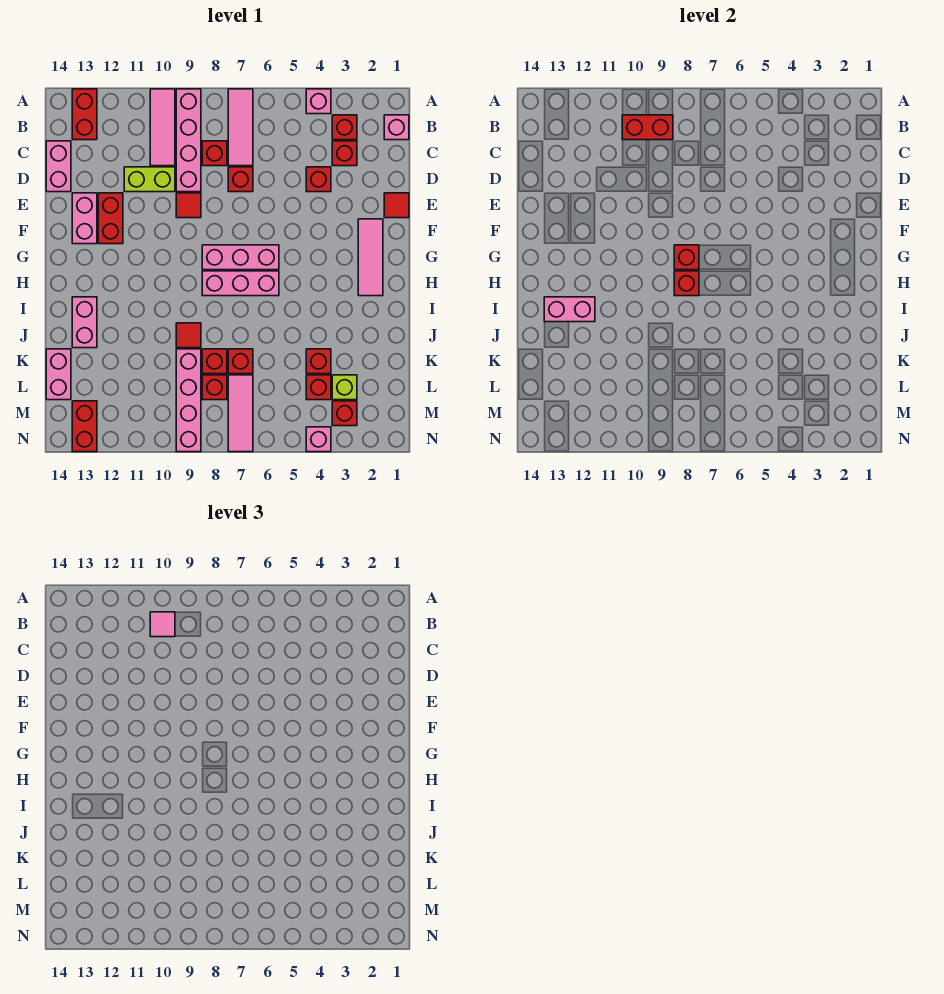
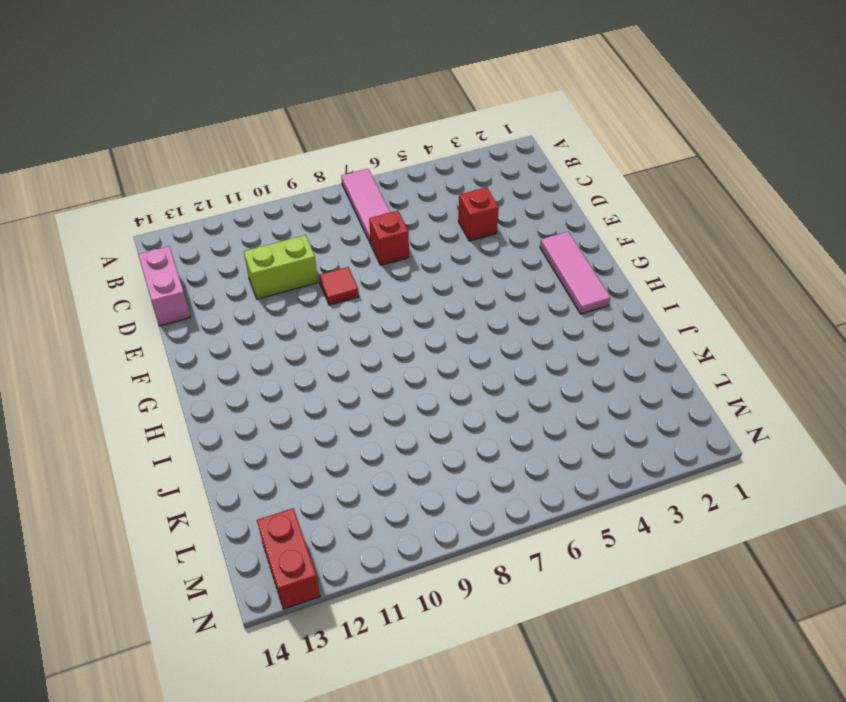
none -> pink brick A4 level 1
none -> pink brick A9:D9 level 1
none -> pink tile A10:C10 level 1
none -> red brick A13:B13 level 1

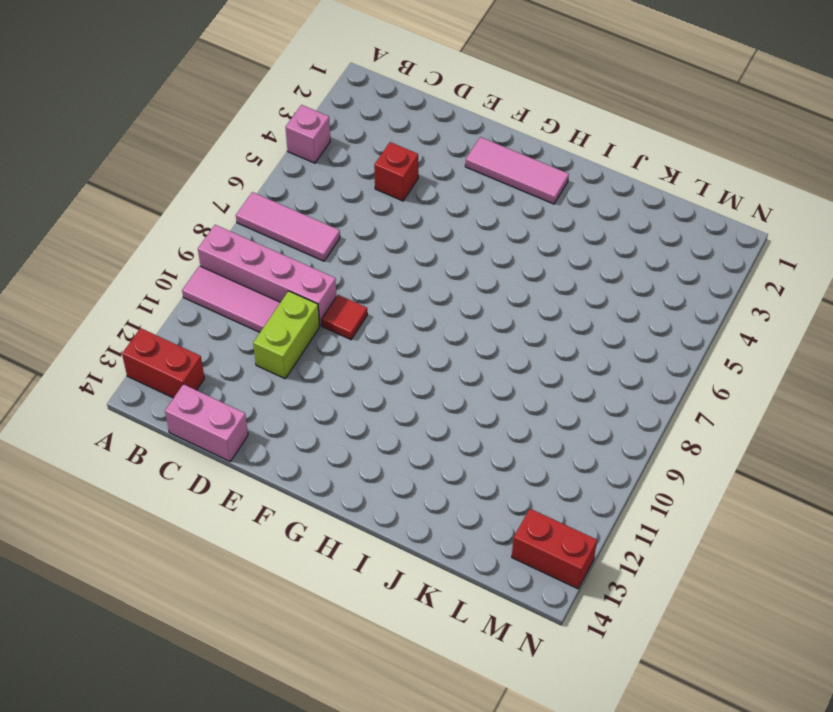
none -> pink brick B1 level 1
none -> red brick B3 level 1
none -> red brick C3 level 1
none -> red brick C8 level 1

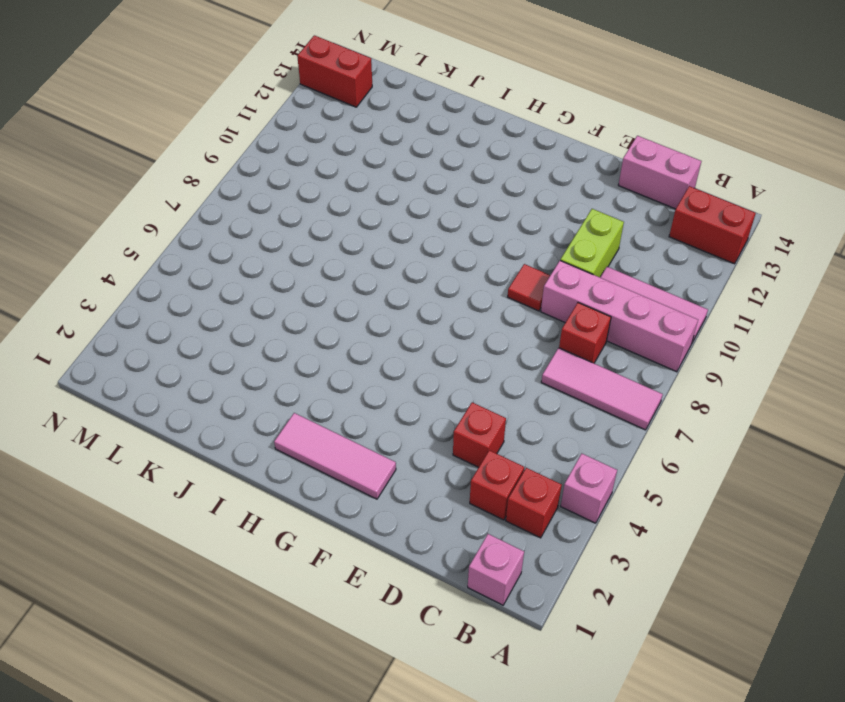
none -> red brick D7 level 1
none -> red tile E1 level 1
none -> red brick E12:F12 level 1
none -> pink brick E13:F13 level 1

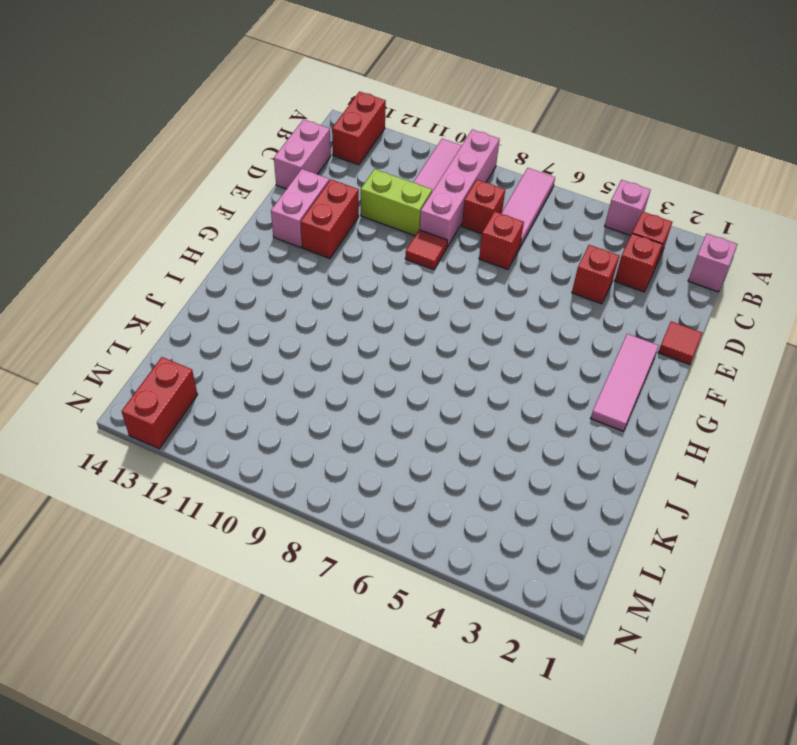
none -> pink brick G6:G8 level 1
none -> pink brick H6:H8 level 1
none -> pink brick I13:J13 level 1
none -> red tile J9 level 1

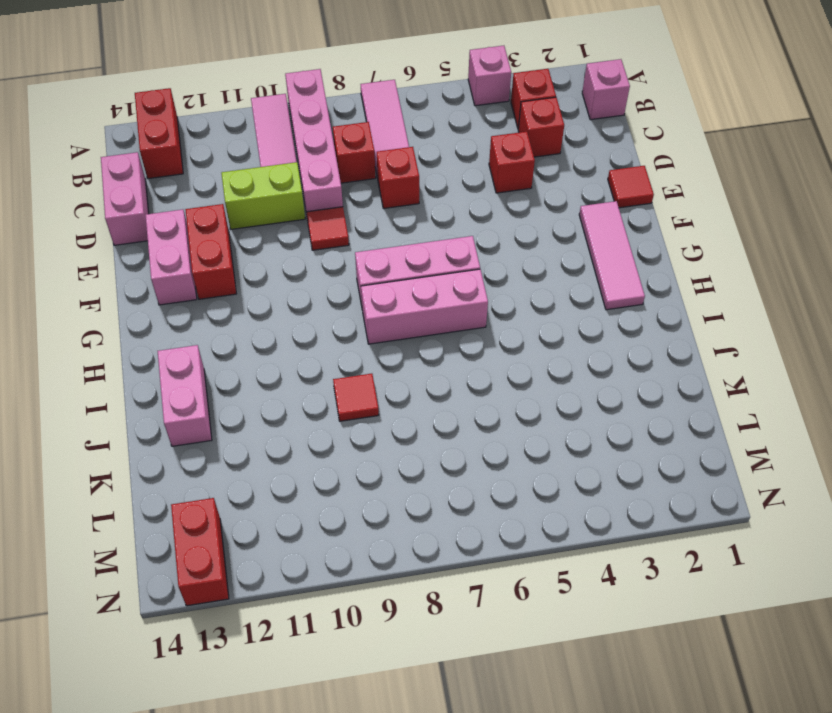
none -> red brick K4 level 1
none -> red brick K7 level 1
none -> red brick K8 level 1
none -> pink brick K9:N9 level 1

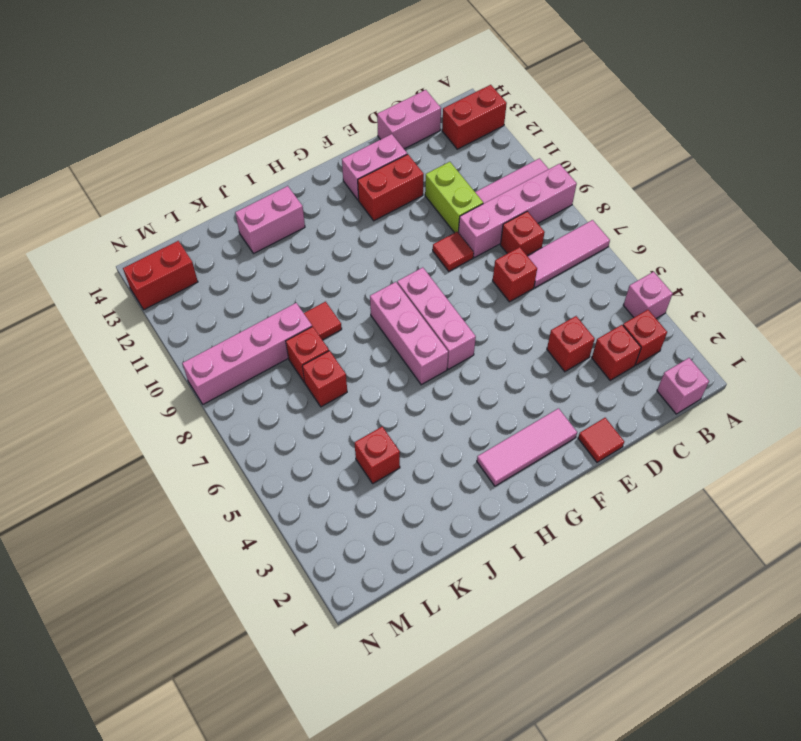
none -> pink brick K14:L14 level 1
none -> lime brick L3 level 1
none -> red brick L4 level 1
none -> pink tile L7:N7 level 1

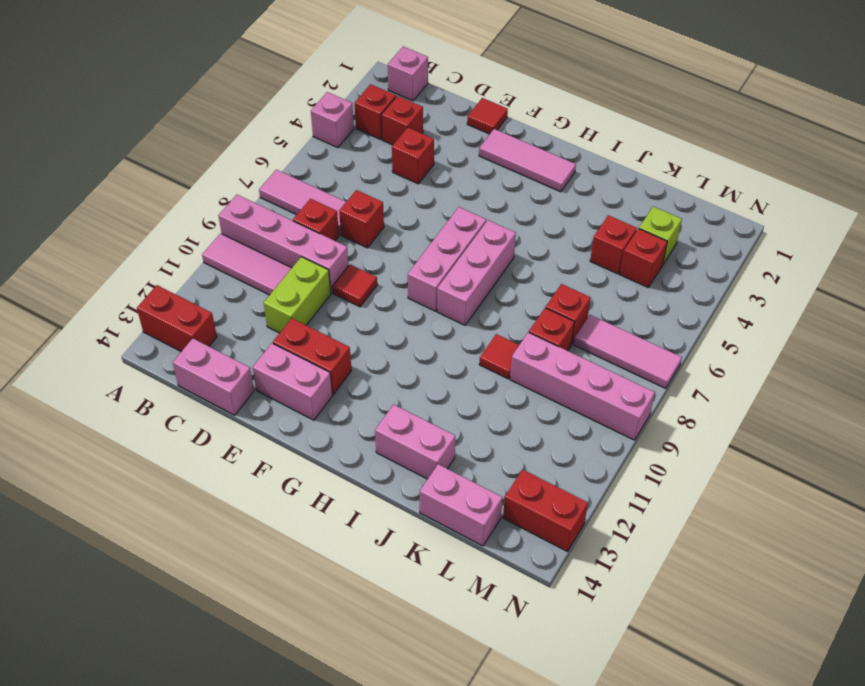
none -> red brick L8 level 1
none -> red brick M3 level 1
none -> pink brick N4 level 1
none -> red brick B9:B10 level 2

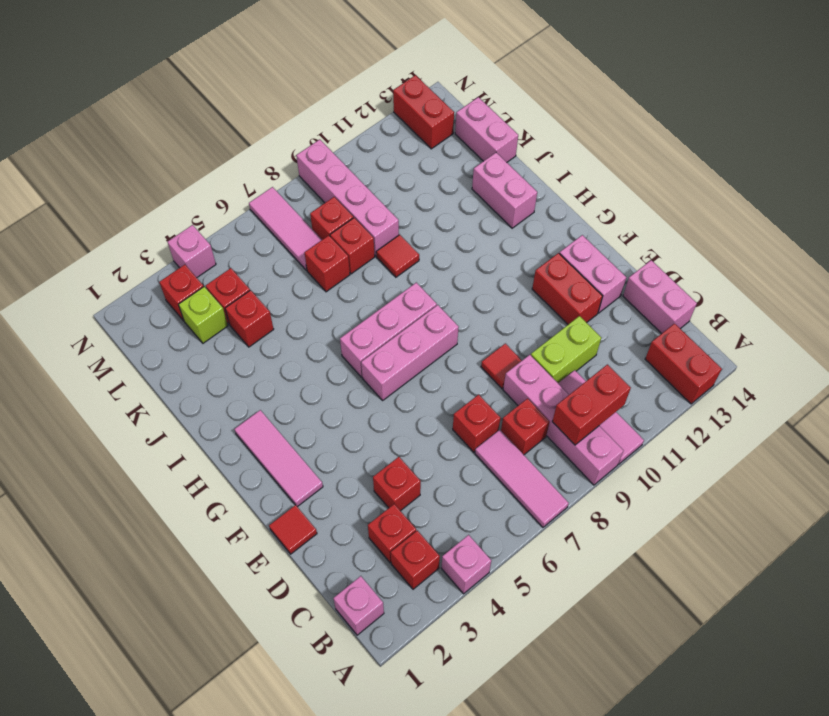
none -> red brick G8 level 2
none -> red brick H8 level 2
none -> pink brick I12:I13 level 2
none -> pink tile B10 level 3

